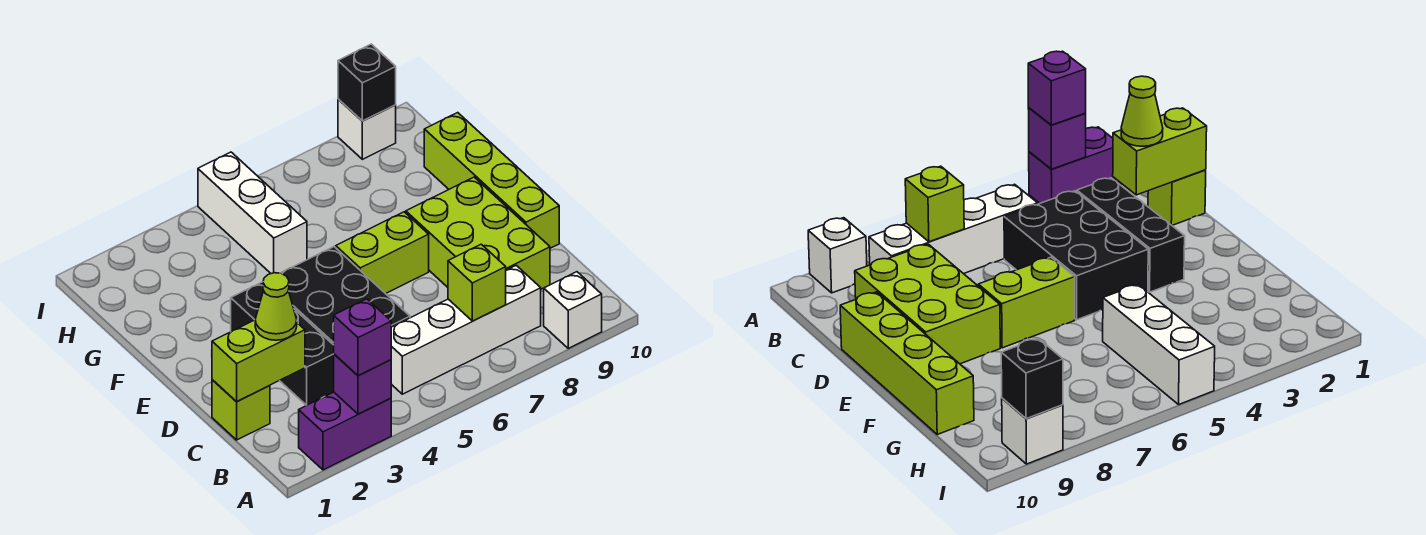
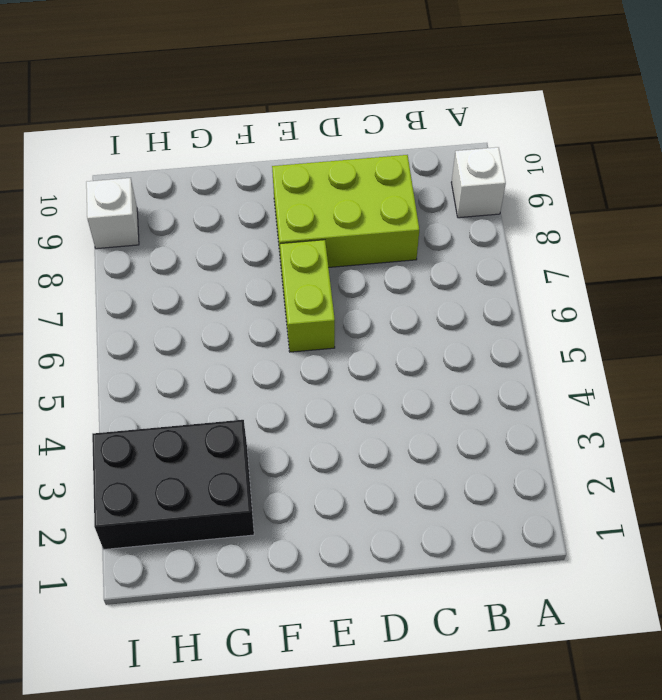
black brick G2:I3 level 1 -> black brick C4:E5 level 1
none -> purple brick A2:A3 level 1
none -> white brick B5:B8 level 1
none -> lime brick C1 level 1

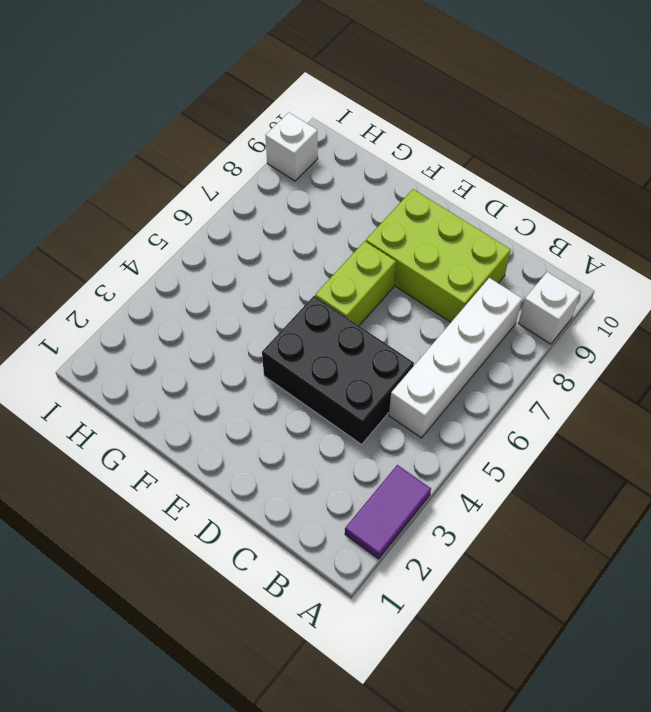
purple tile A2:A3 level 1 -> purple brick A2:A3 level 1
none -> lime brick C1 level 1
none -> black brick C3:E3 level 1
none -> lime brick D10:G10 level 1

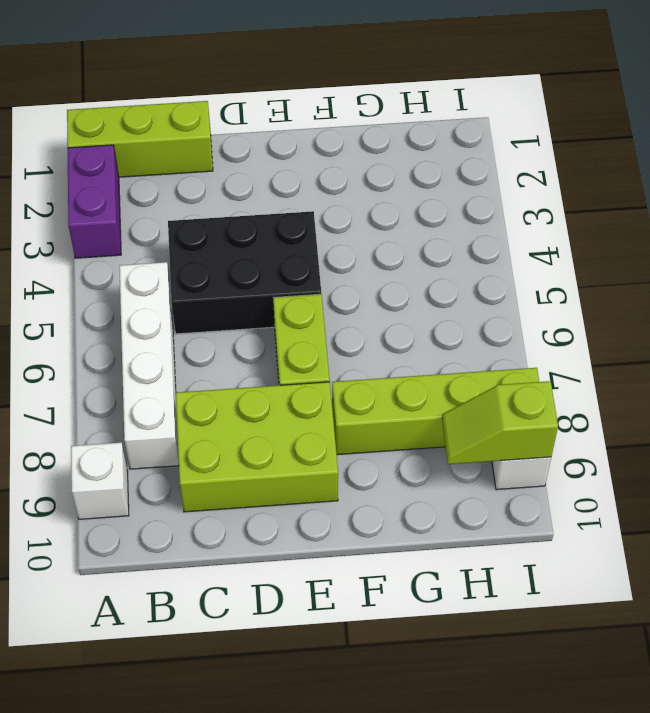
lime brick A1:C1 level 1 -> lime brick C1 level 1
lime brick F8:I8 level 1 -> lime brick D10:G10 level 1
lime slope H9:I9 level 2 top I -> black brick I9 level 2
none -> black brick C3:E3 level 1
none -> white brick G5:I5 level 1
none -> purple brick A3 level 2

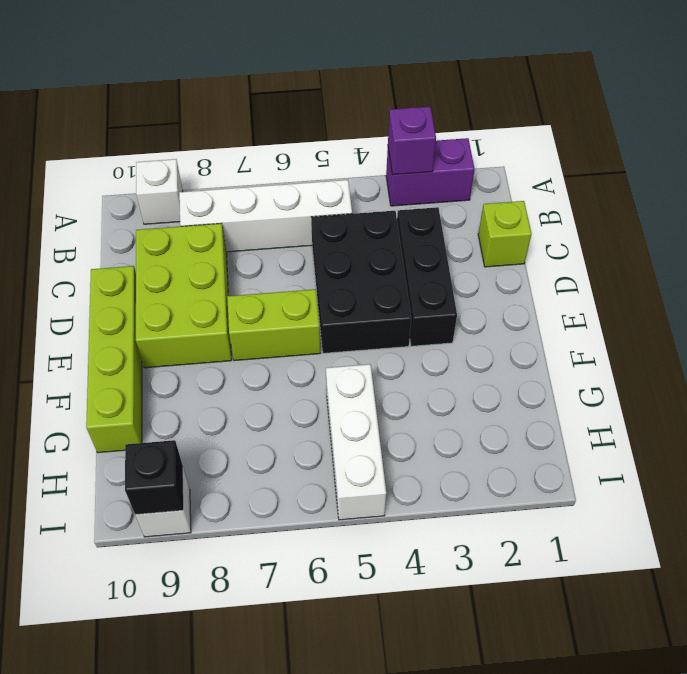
none -> lime brick B7 level 2
none -> lime brick C1:C2 level 2
none -> purple brick A3 level 3

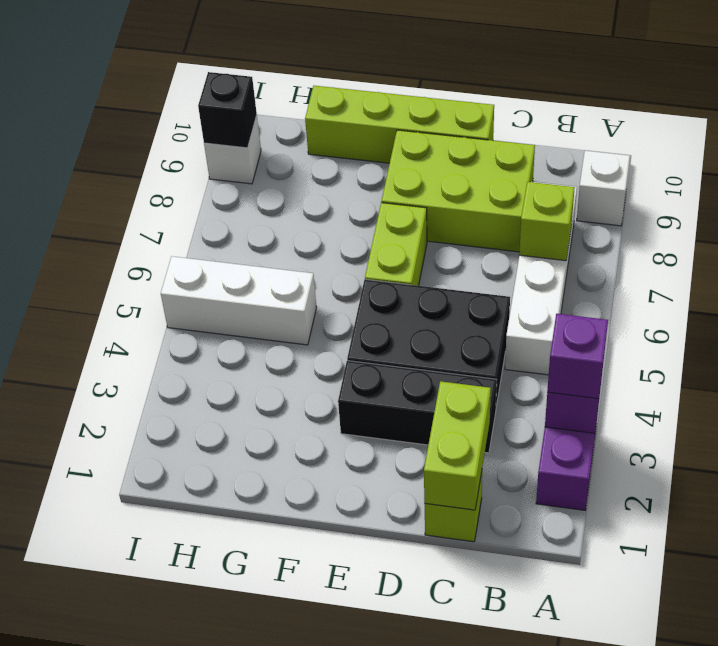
none -> lime cone C2 level 3

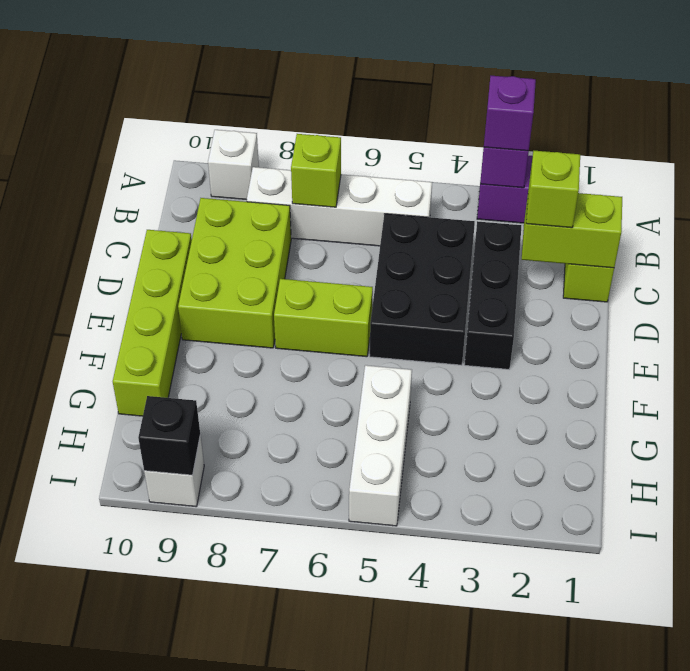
lime brick C2 level 3 -> lime cone C2 level 3

